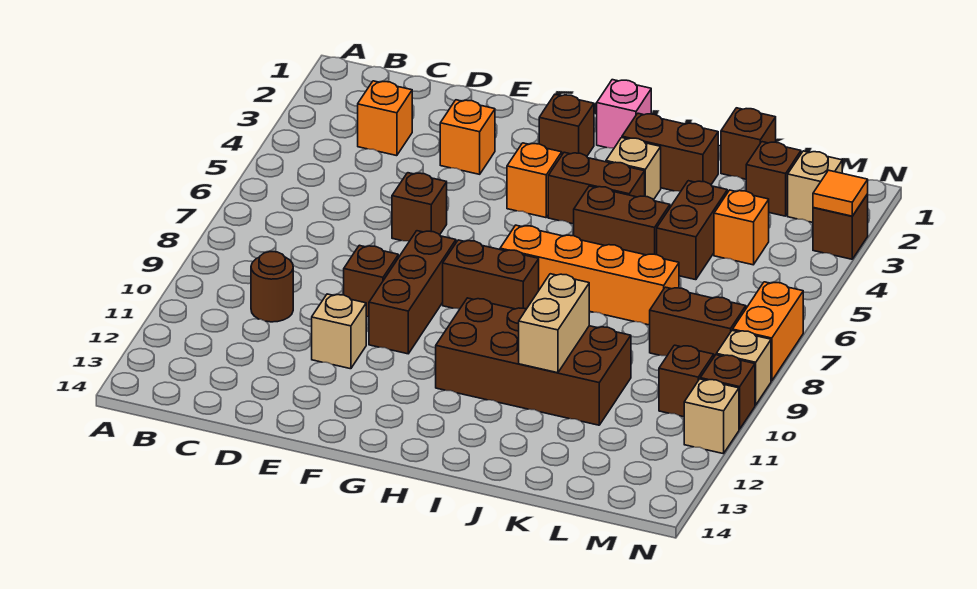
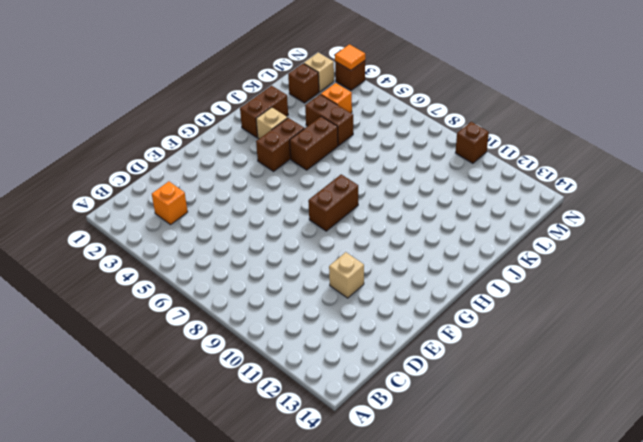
none -> brown round brick C10 level 1
none -> orange brick E3 level 1
none -> brown brick E6 level 1
none -> brown brick E9 level 1

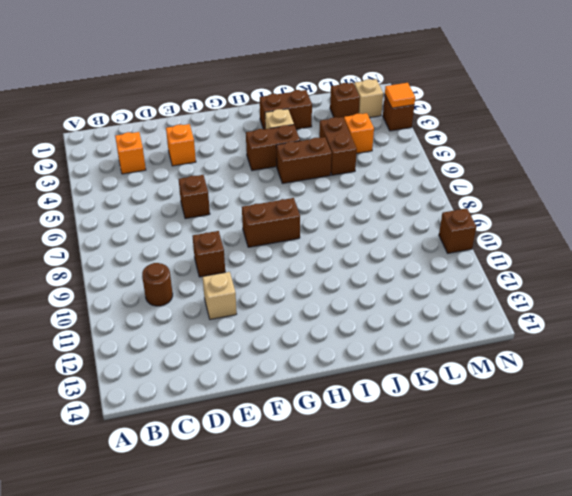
none -> brown brick F8:F10 level 1
none -> brown brick G2 level 1
none -> orange brick G4 level 1
none -> pink brick H1 level 1

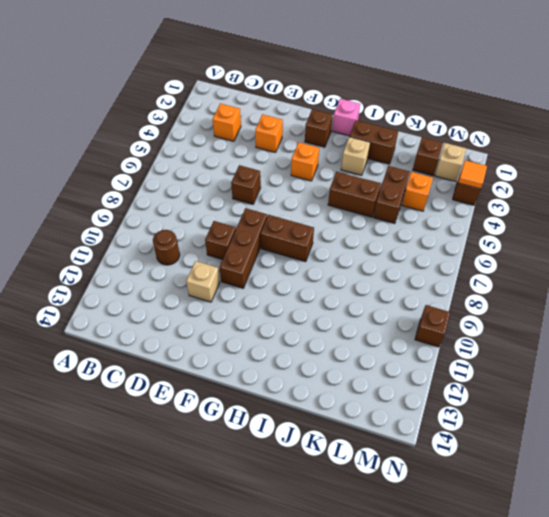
none -> brown brick H4:I4 level 1
none -> orange brick H7:K7 level 1
none -> brown brick H10:K11 level 1
none -> brown brick K1 level 1

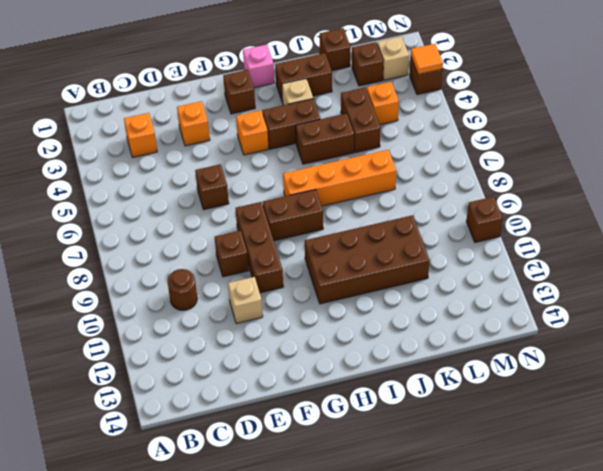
none -> brown brick L8:M8 level 1
none -> brown brick M10 level 1
none -> orange brick N7:N8 level 1
none -> tan brick N9 level 1

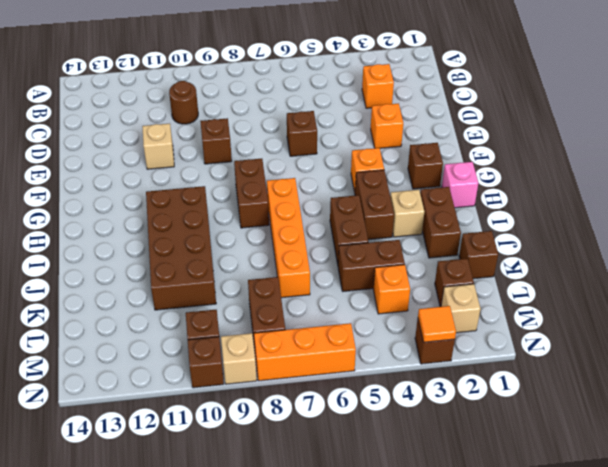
orange brick N6:N8 level 1 -> orange brick N7:N8 level 1
none -> brown brick F8:F10 level 1
none -> tan brick N11 level 1
none -> tan brick J10:J11 level 2

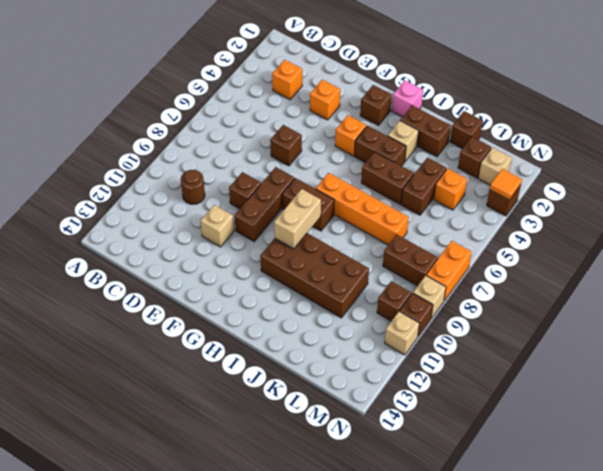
tan brick H9:H10 level 2 -> tan brick J10:J11 level 2

